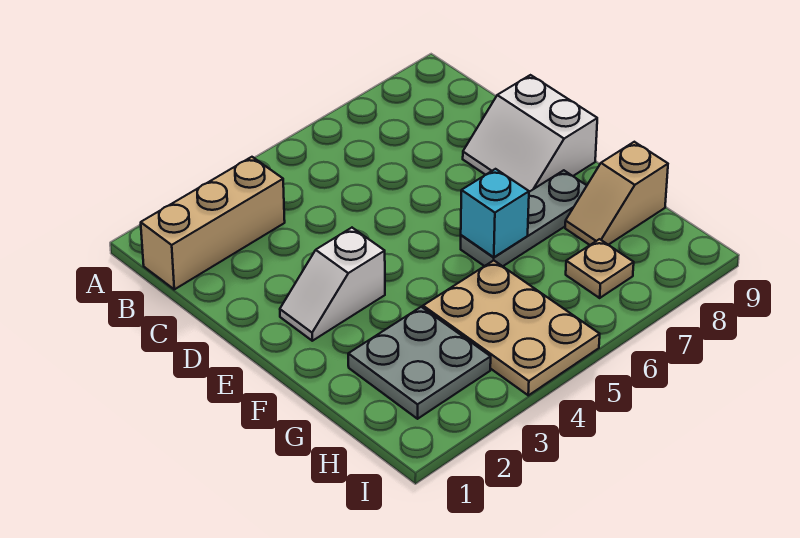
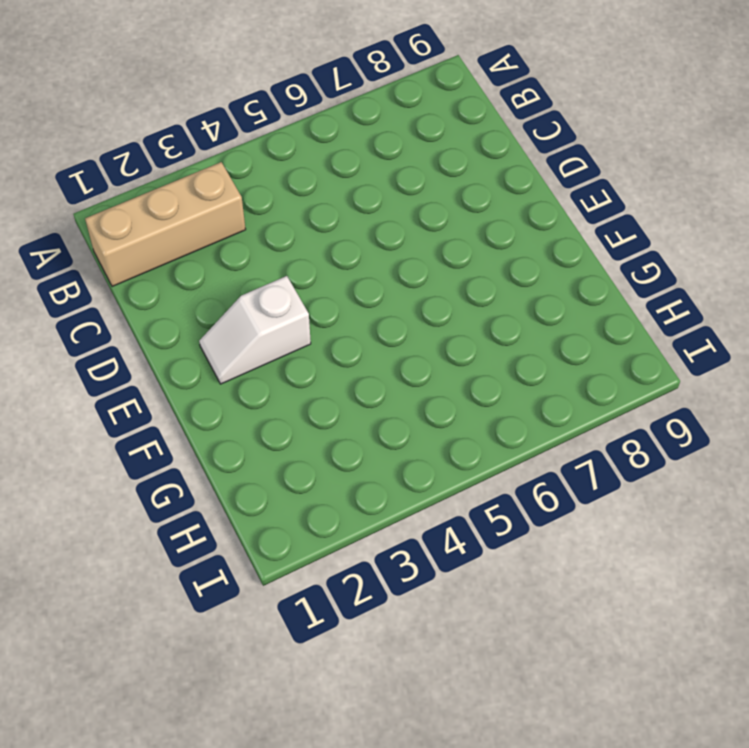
none -> white slope D8:E9 level 1 top 9
none -> grey plate F6:F8 level 1

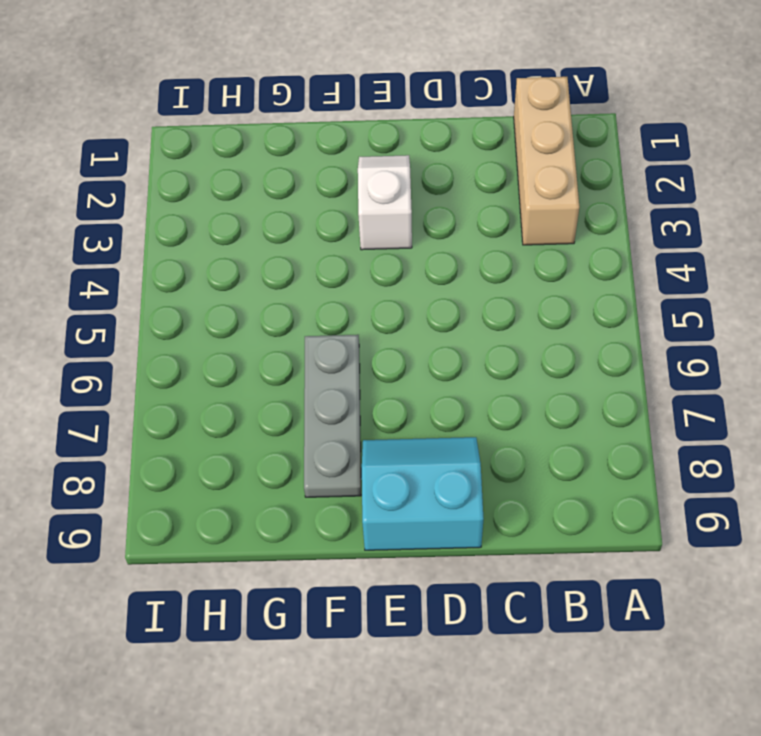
cyan slope D8:E9 level 1 top 9 -> white slope D8:E9 level 1 top 9
none -> grey plate G2:H3 level 1
none -> tan plate G4:I5 level 1

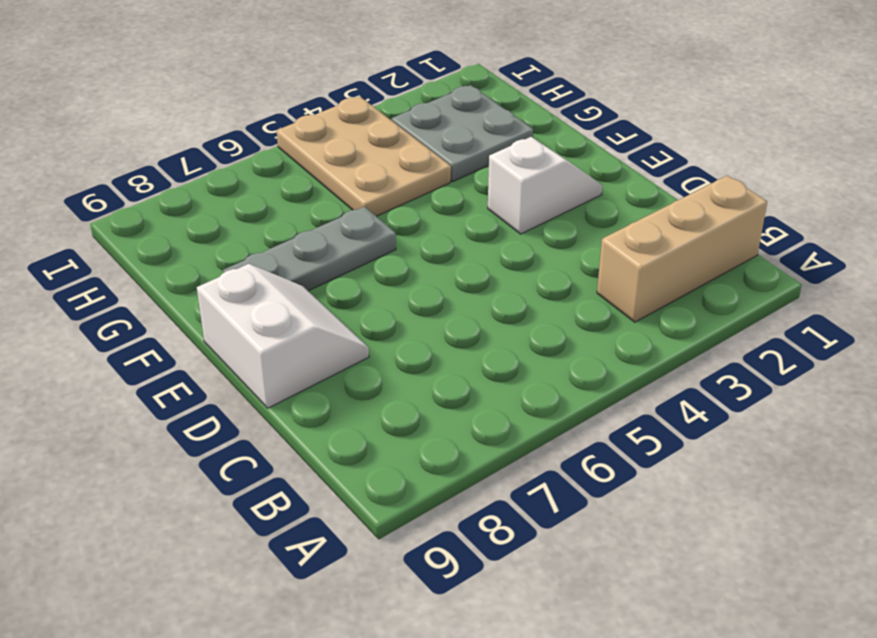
none -> tan slope G8:G9 level 1 top 9
none -> tan plate H7 level 1

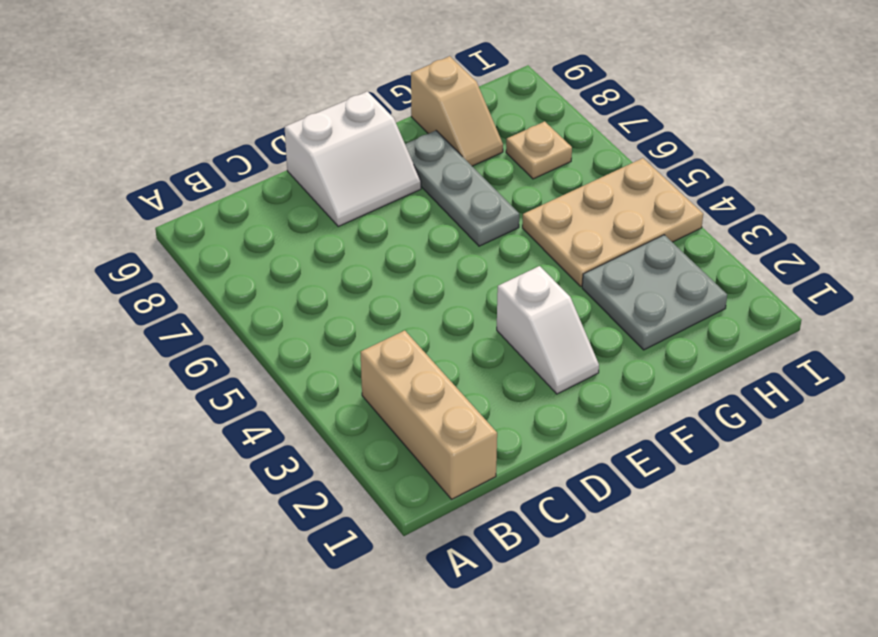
none -> cyan brick F6 level 2

